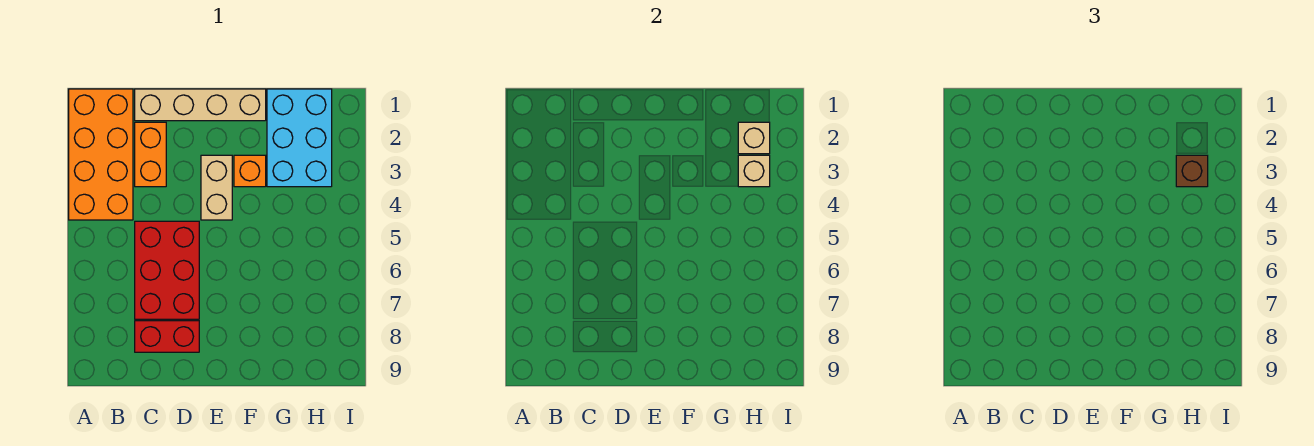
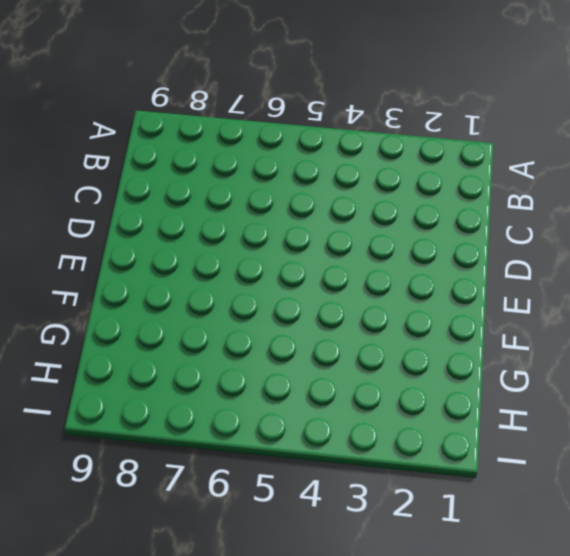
none -> orange brick A1:B4 level 1
none -> tan brick C1:F1 level 1

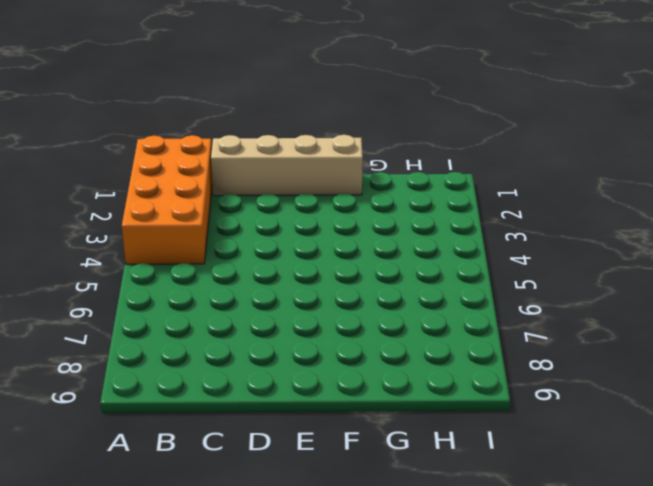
none -> orange brick C2:C3 level 1
none -> red brick C5:D7 level 1

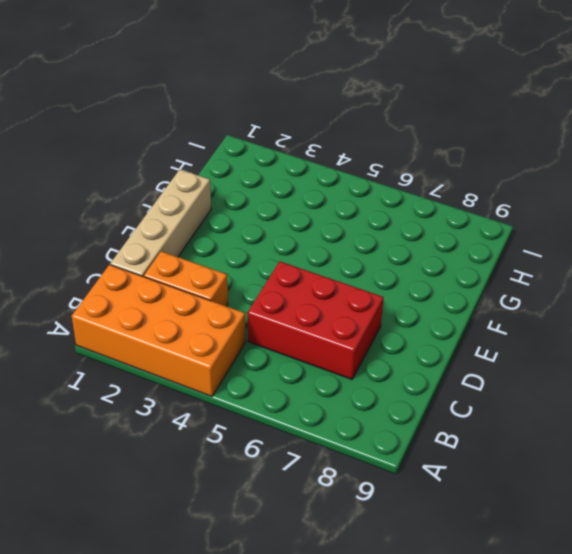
none -> red brick C8:D8 level 1
none -> tan brick E3:E4 level 1

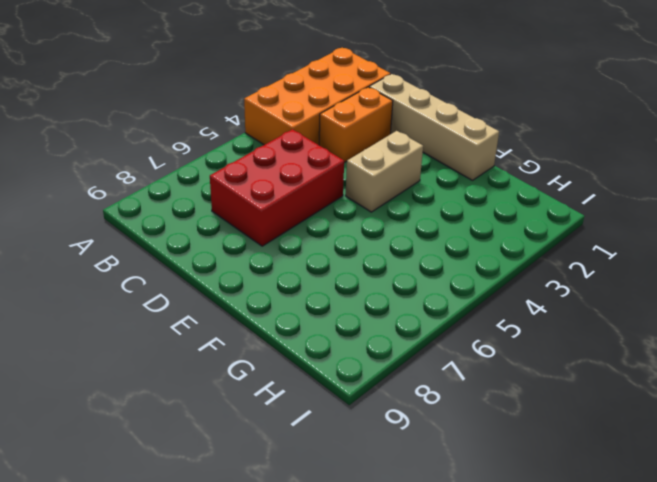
none -> red brick C8:D8 level 1
none -> orange brick F3 level 1

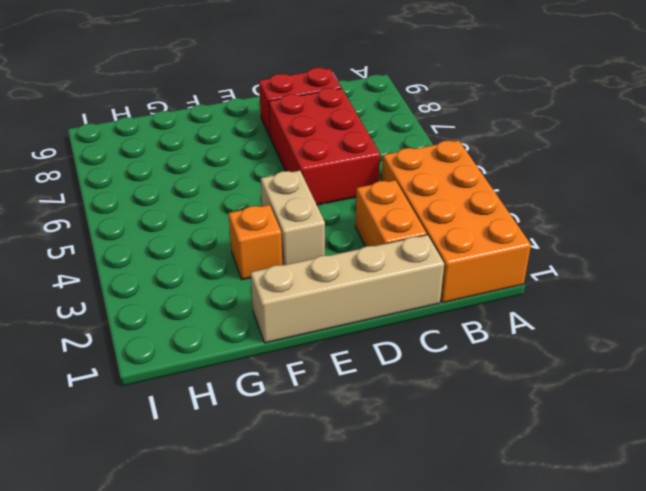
none -> cyan brick G1:H3 level 1
none -> tan brick H2 level 2

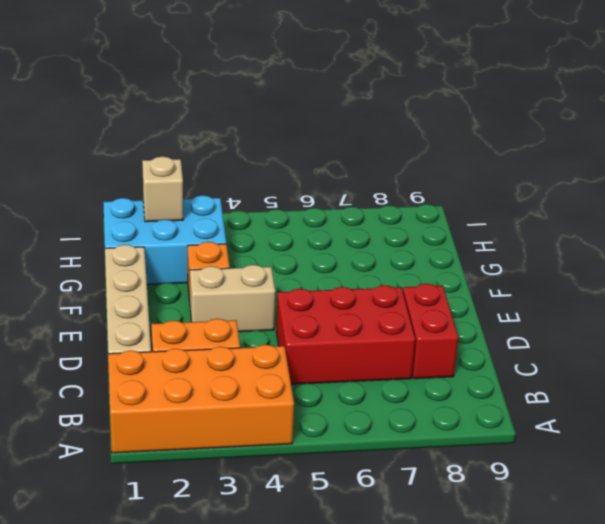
none -> tan brick H3 level 2
none -> brown brick H3 level 3

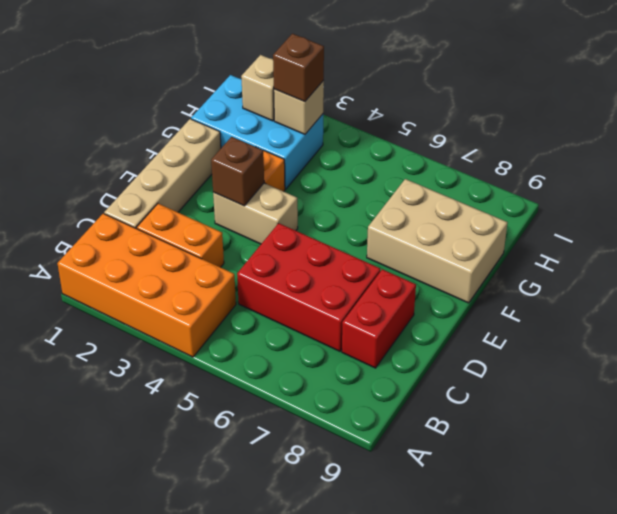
brown brick E3 level 2 -> none
tan brick F7:G9 level 1 -> none

